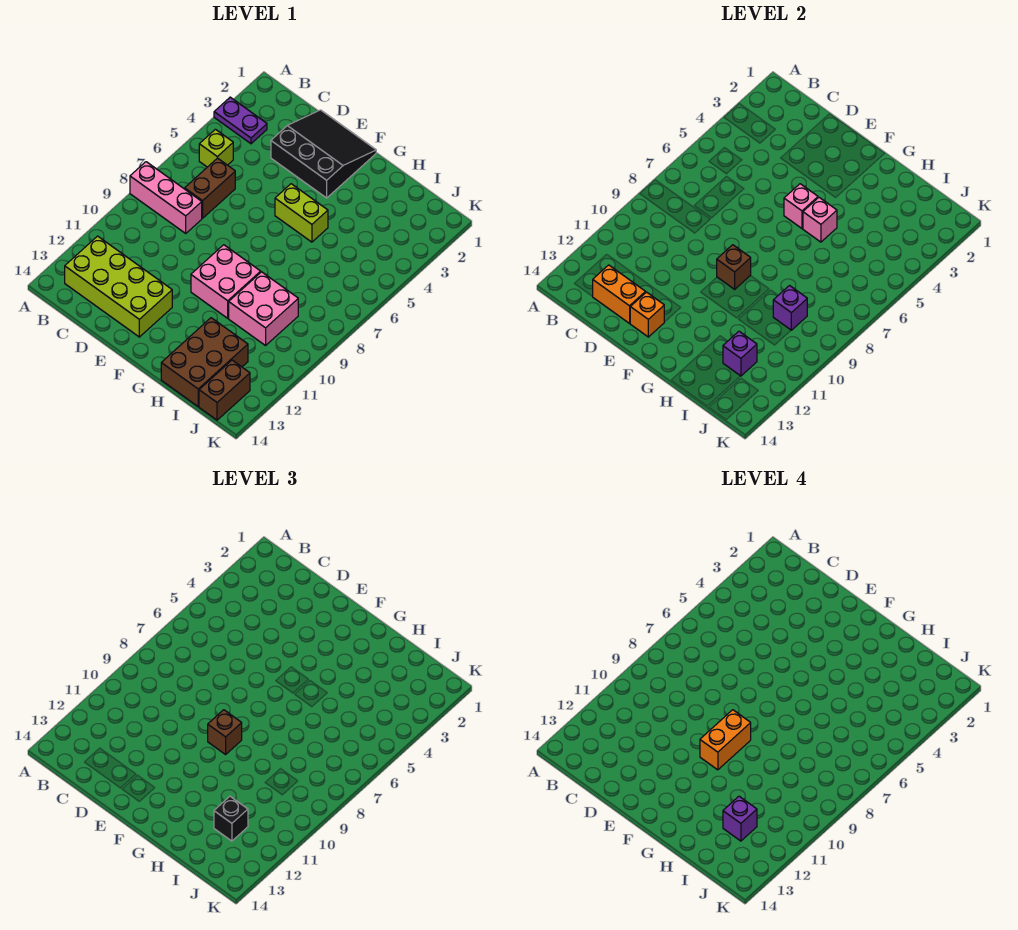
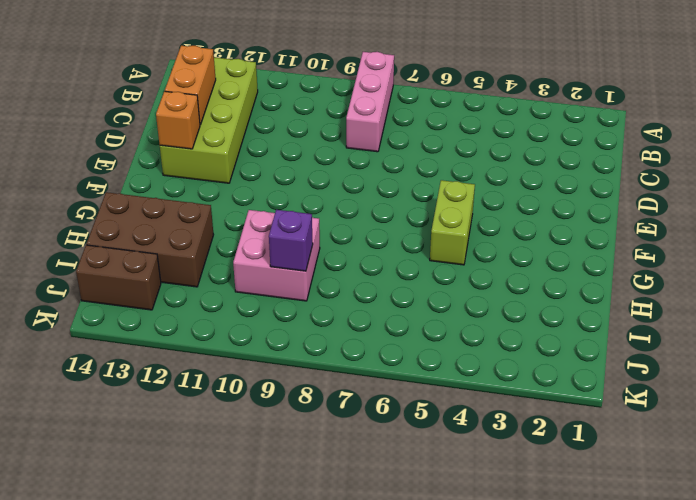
none -> purple plate A3:B3 level 1
none -> lime brick B5 level 1
none -> brown brick C6:C7 level 1

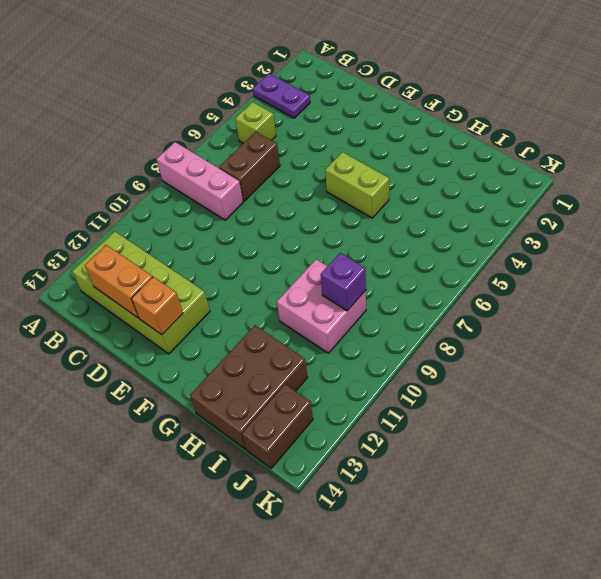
none -> black slope D1:F3 level 1 top 3
none -> pink brick F9:G10 level 1
none -> pink brick F5 level 2

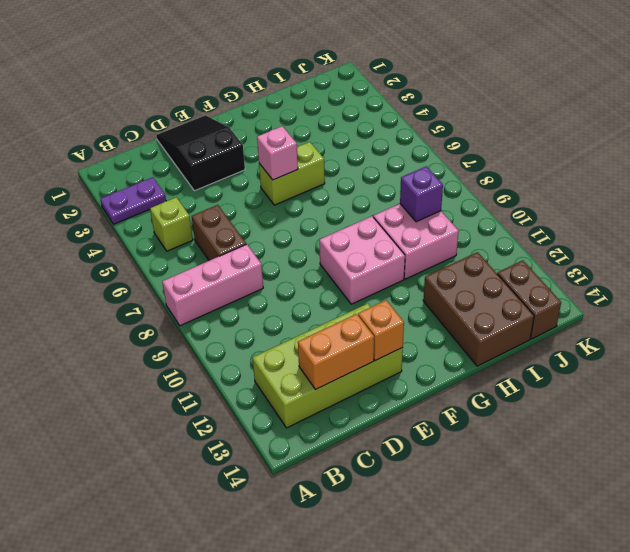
black slope D1:E3 level 1 top 3 -> black slope D1:F3 level 1 top 3
none -> brown brick F9 level 2
none -> pink brick G5 level 2
none -> purple brick I12 level 2

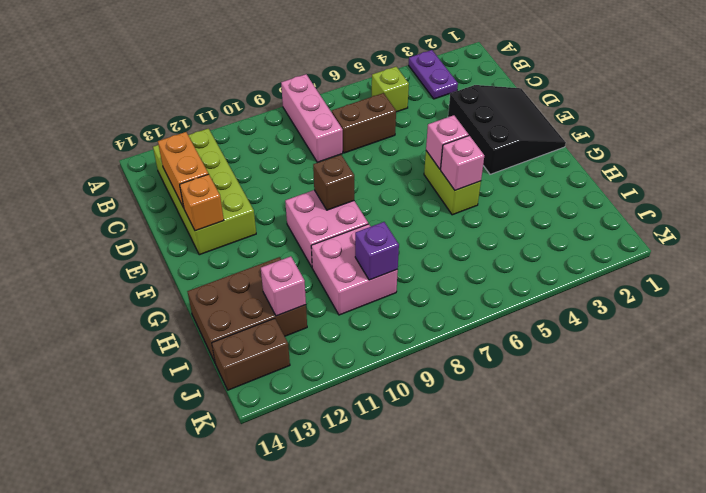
pink brick I12 level 2 -> purple brick I12 level 2
none -> brown brick F9 level 3
none -> black brick I12 level 3
none -> orange brick F9:F10 level 4

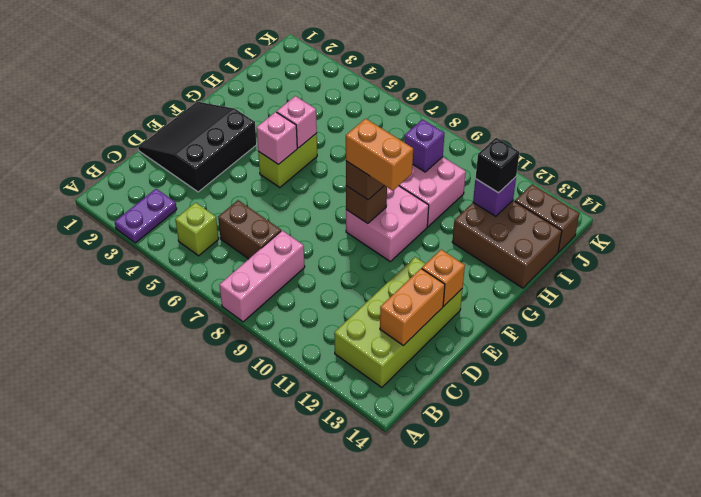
none -> purple brick I12 level 4

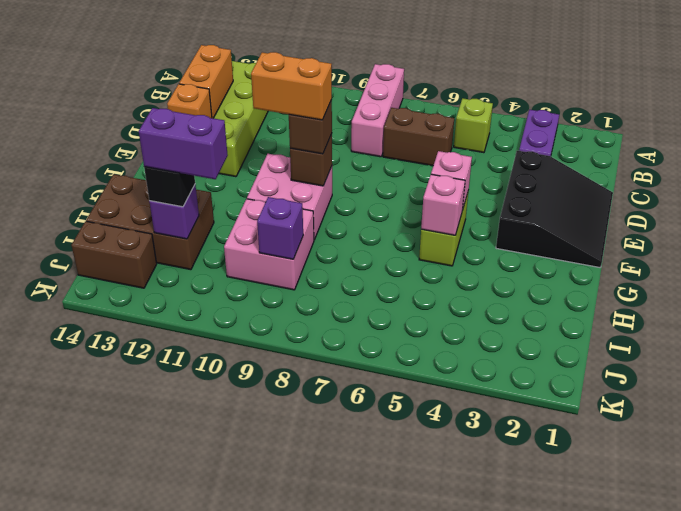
purple brick I11:I12 level 4 -> purple brick I12 level 4

